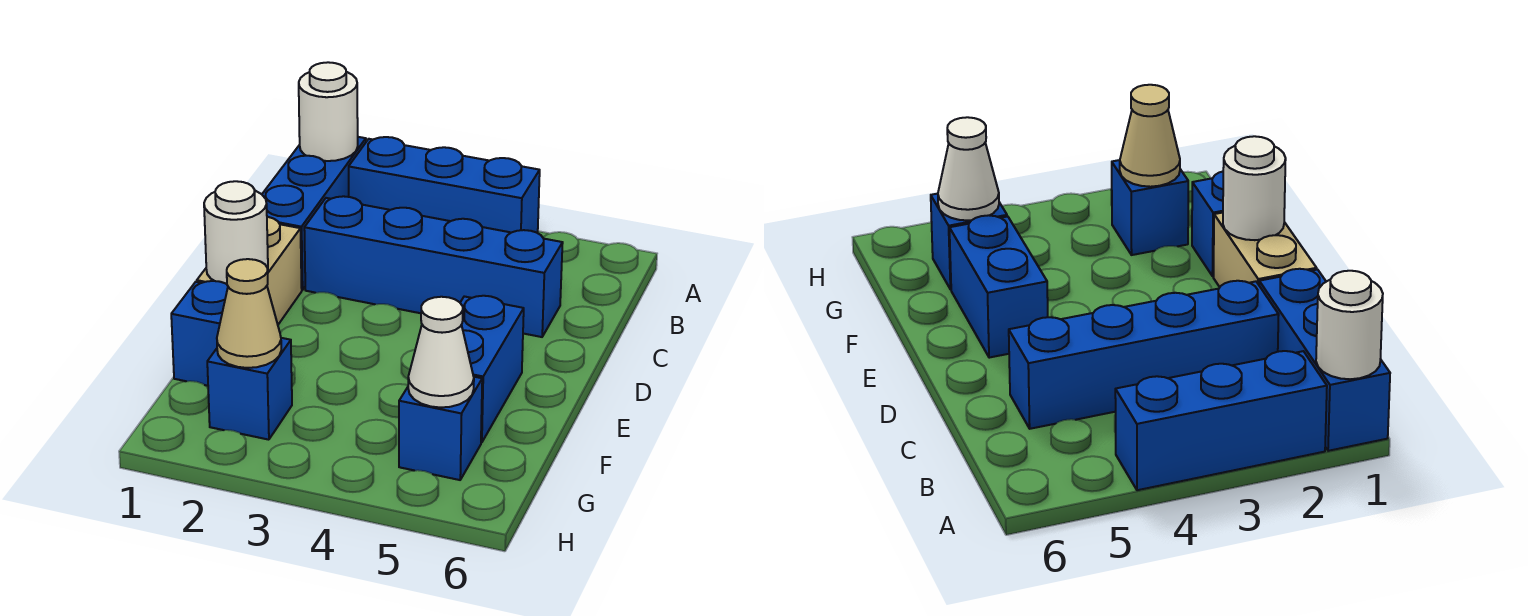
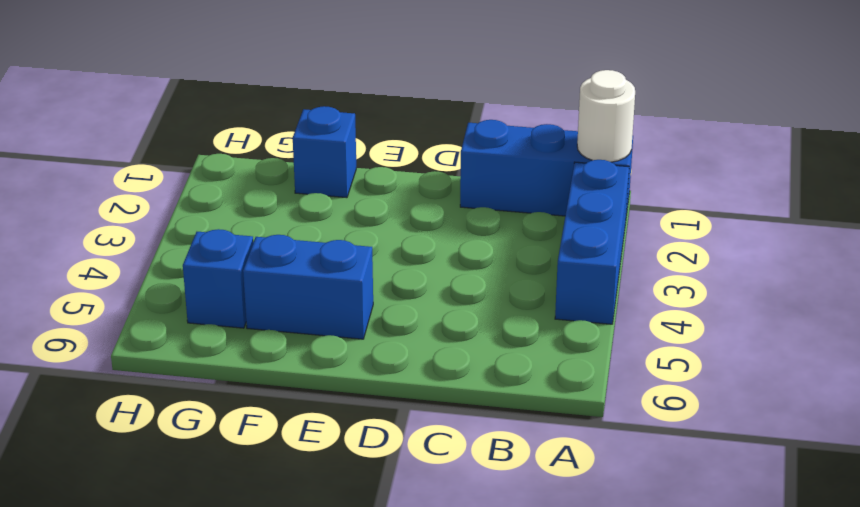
none -> blue brick C2:C5 level 1
none -> tan brick D1:E1 level 1
none -> blue brick G2 level 1

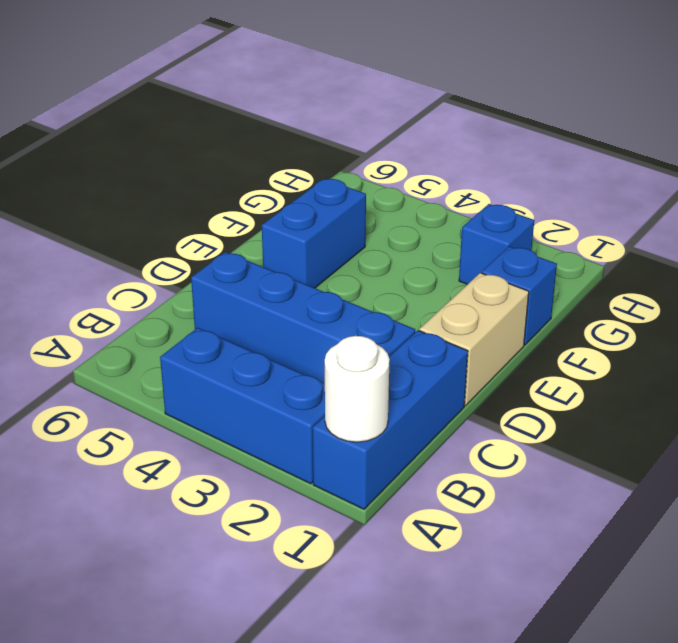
none -> blue brick G5 level 1
none -> white round brick E1 level 2
none -> tan cone G2 level 2

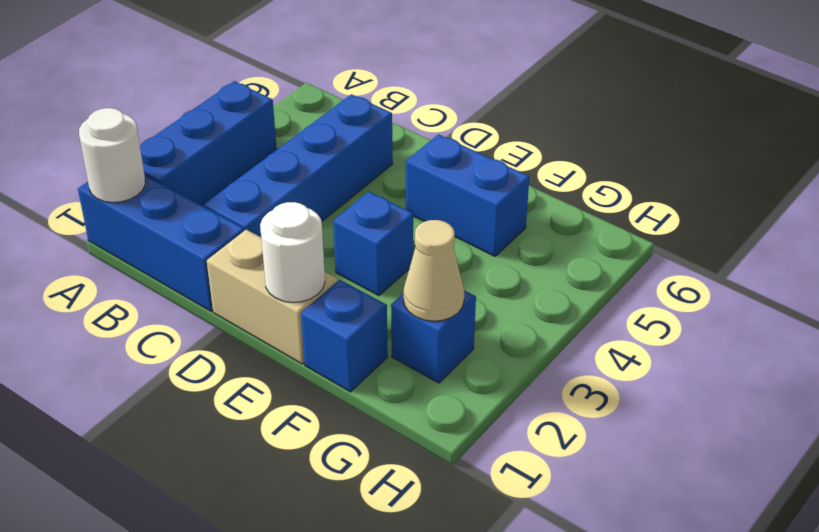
blue brick E3 level 1 -> blue brick G5 level 1
none -> white cone G5 level 2

